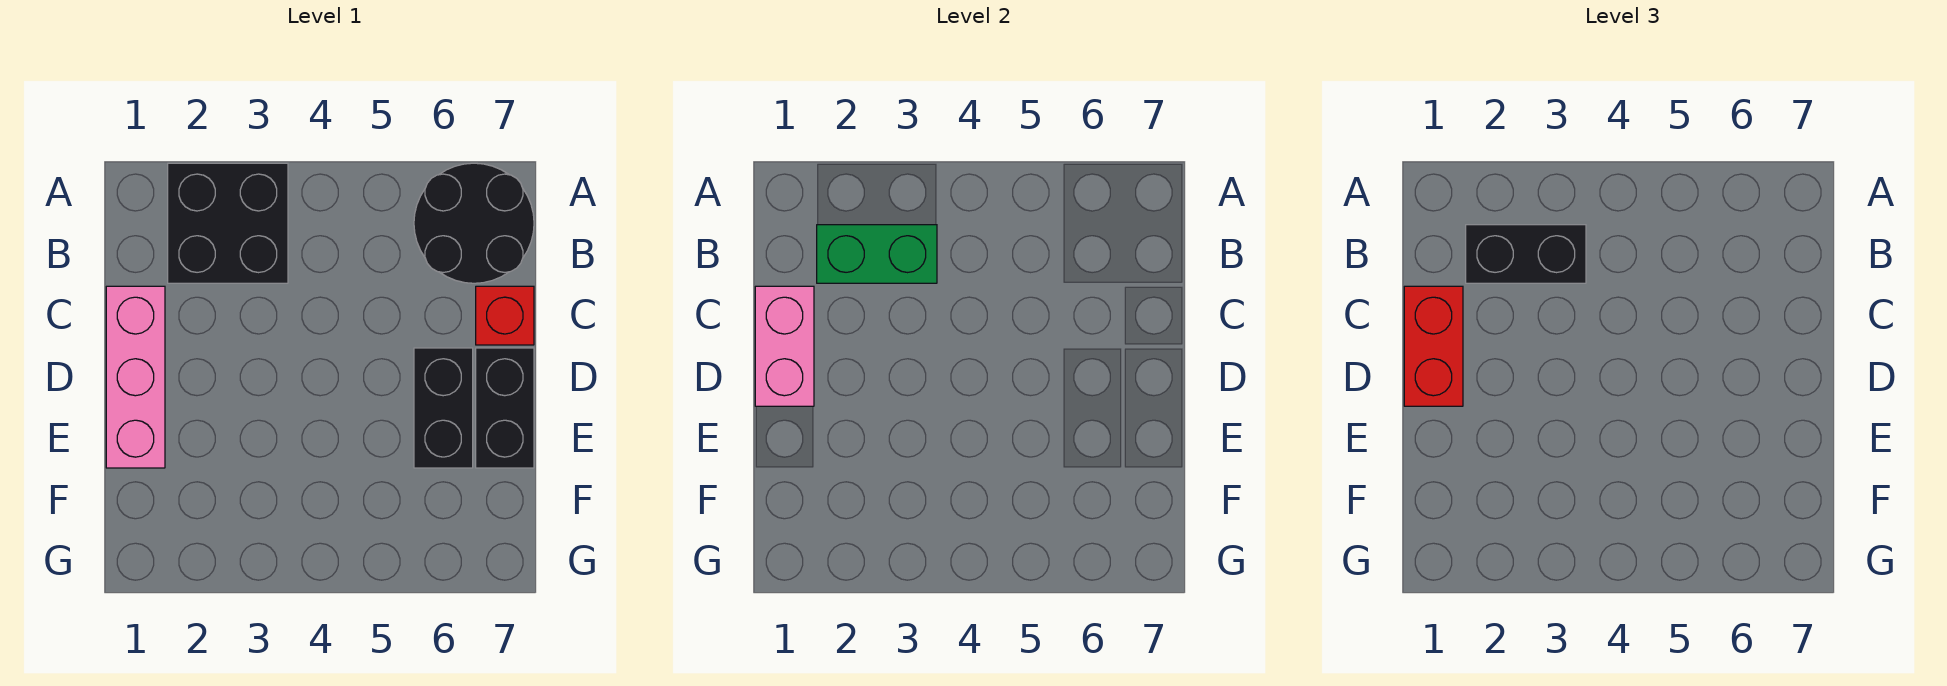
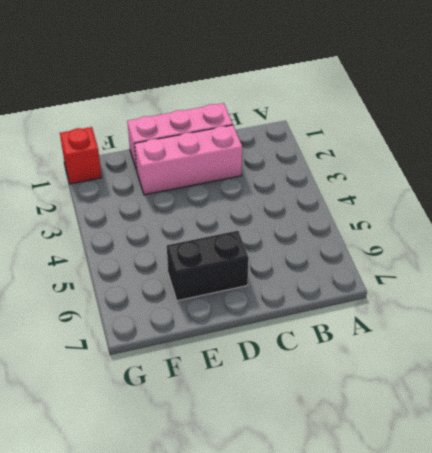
pink brick C2:E2 level 1 -> none
red brick G1 level 1 -> red brick C7 level 1
none -> black brick A2:B3 level 1
none -> black round brick A6:B7 level 1

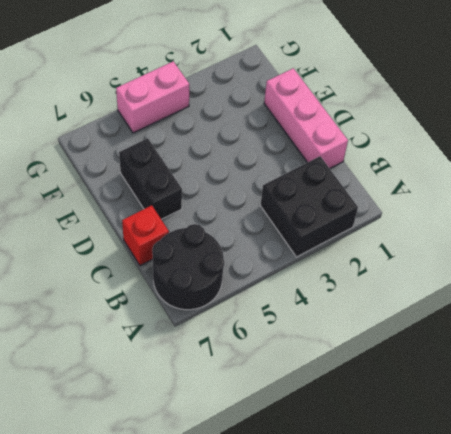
pink brick G4:G5 level 1 -> pink brick C1:D1 level 2
none -> black brick D7:E7 level 1
none -> green brick B2:B3 level 2

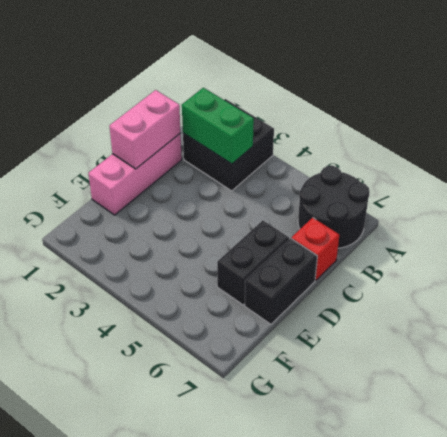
none -> black brick B2:B3 level 3
none -> red brick C1:D1 level 3

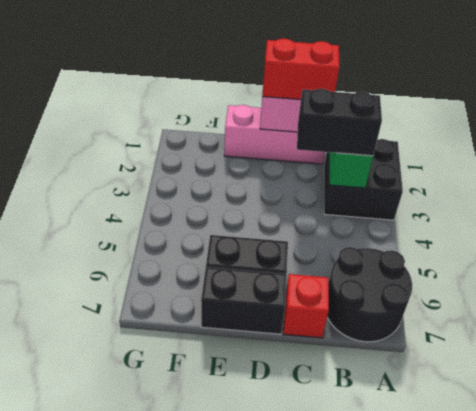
black brick B3:C3 level 3 -> black brick B2:B3 level 3

